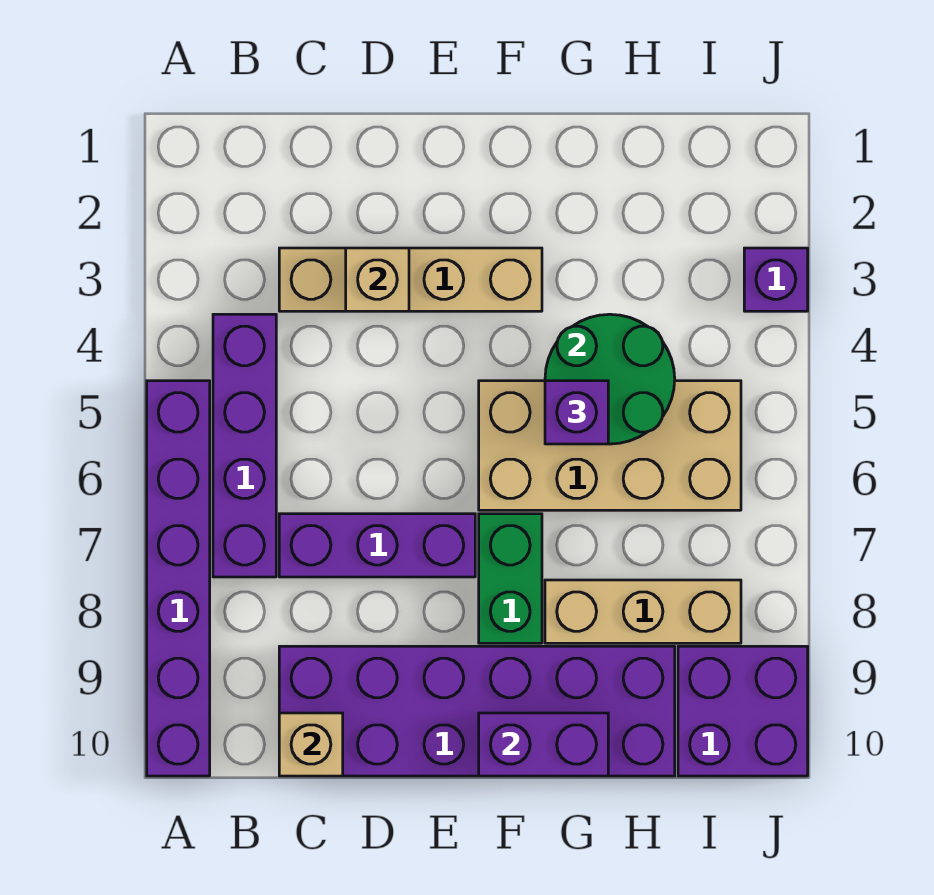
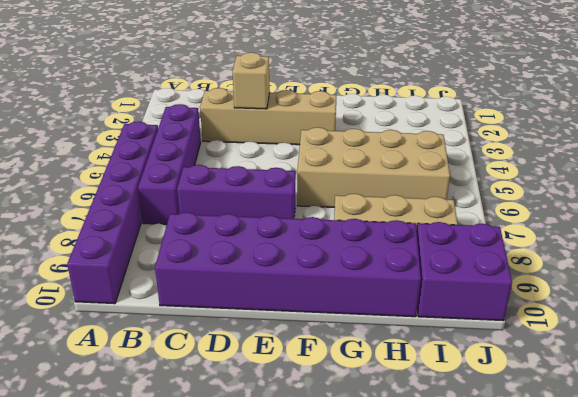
none -> green brick F7:F8 level 1
none -> purple brick J3 level 1
none -> tan brick C10 level 2

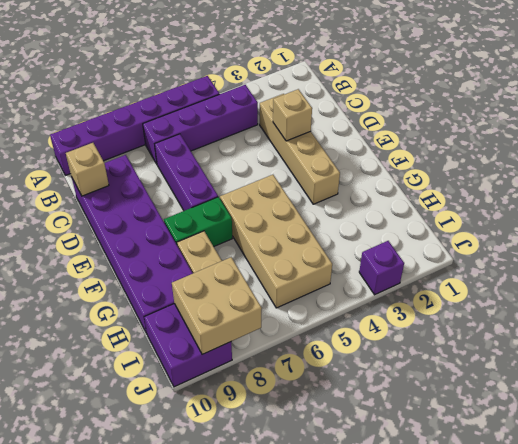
tan brick I8:J9 level 2 -> none
none -> purple brick F10:G10 level 2
none -> green round brick G4:H5 level 2
none -> purple brick G5 level 3

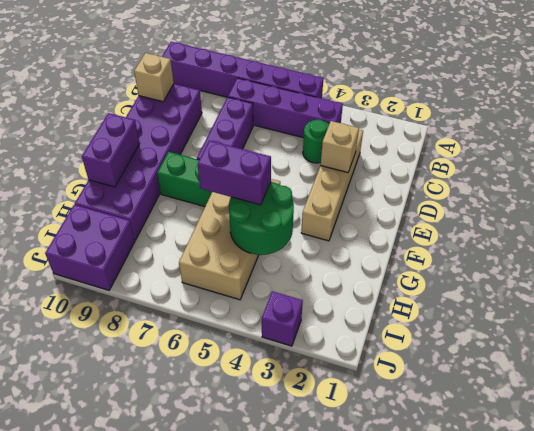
green round brick C4 level 1 -> none
purple brick G5:G6 level 3 -> purple brick G5 level 3
none -> tan brick G8:I8 level 1

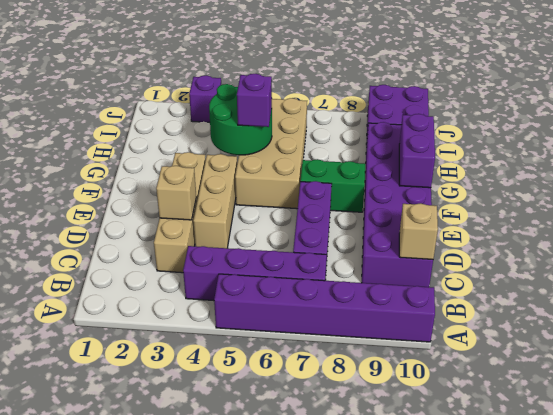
tan brick D4:F4 level 1 -> tan brick G8:I8 level 1

